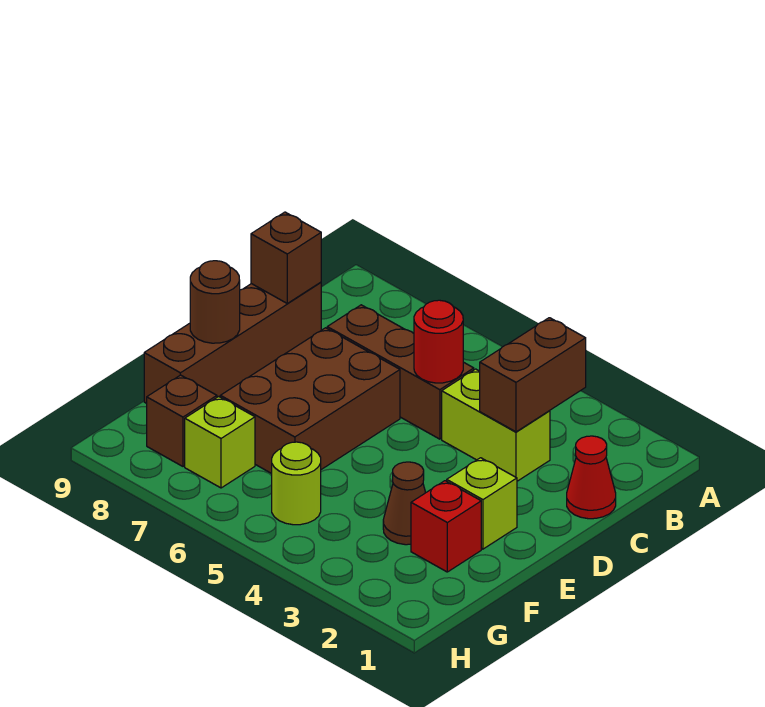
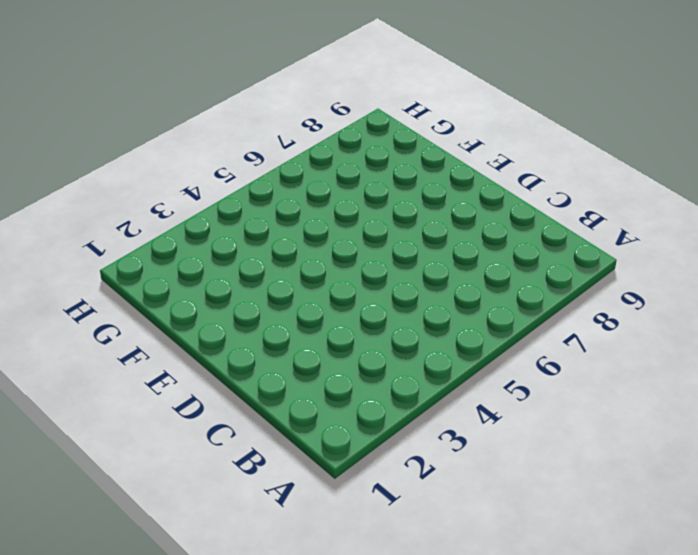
none -> red cone C1 level 1
none -> lime brick C3:C4 level 1
none -> brown brick C5:C7 level 1

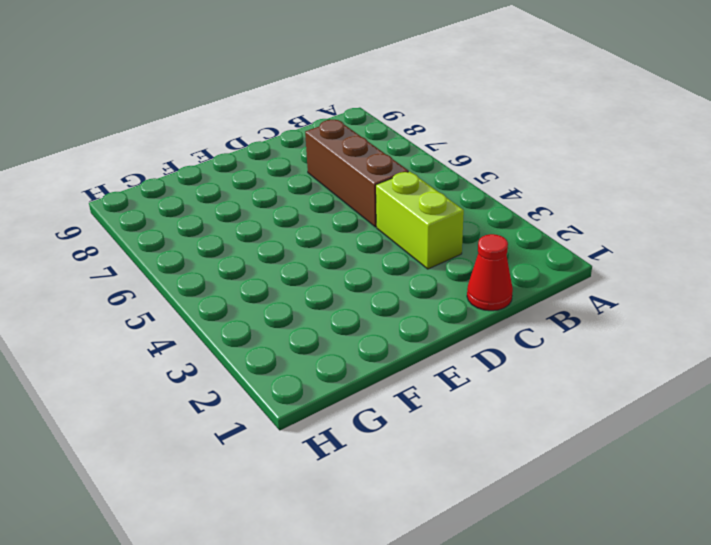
none -> brown brick C9:F9 level 1
none -> brown brick D6:F7 level 1
none -> lime brick E2 level 1

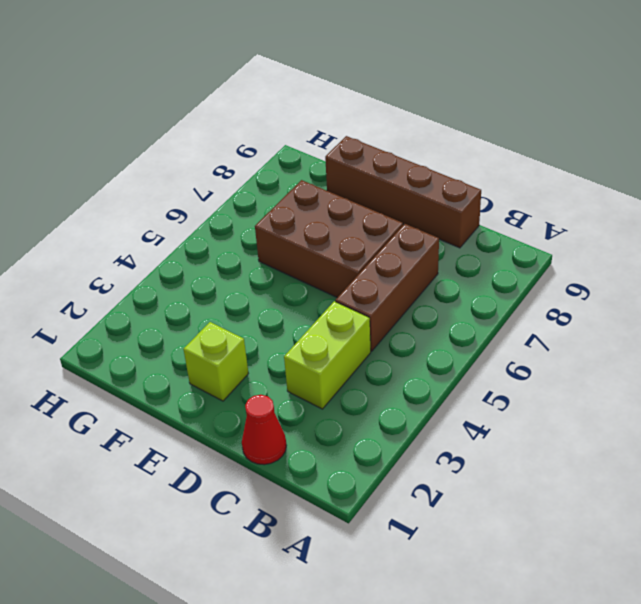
none -> red brick F2 level 1
none -> brown cone F3 level 1
none -> lime round brick G5 level 1

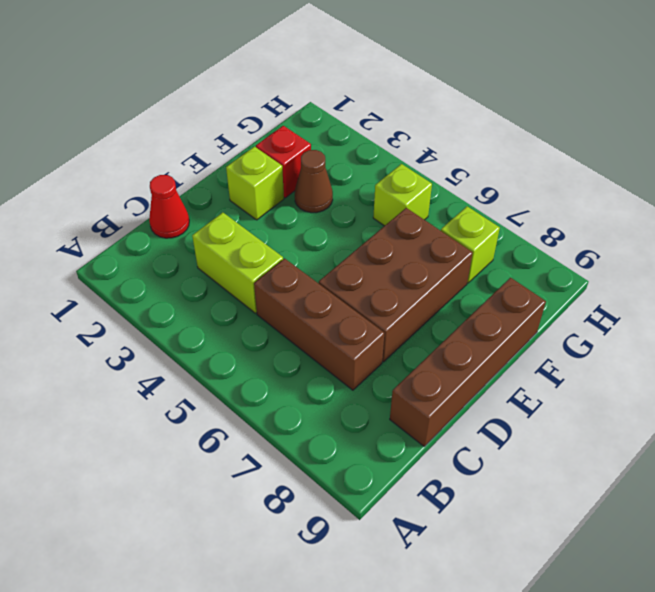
lime brick G5 level 1 -> lime round brick G5 level 1
none -> brown brick G8 level 1
none -> brown brick B3:C3 level 2
none -> red round brick C5 level 2

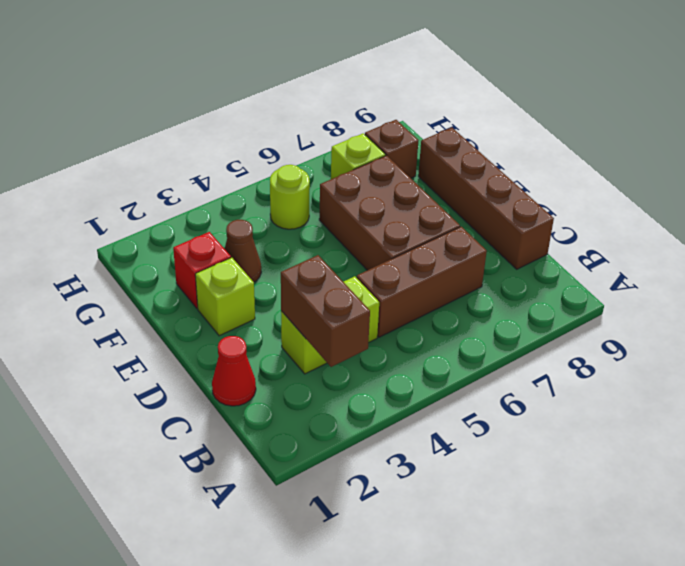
none -> red round brick C5 level 2
none -> brown brick C9 level 2
none -> brown round brick E9 level 2

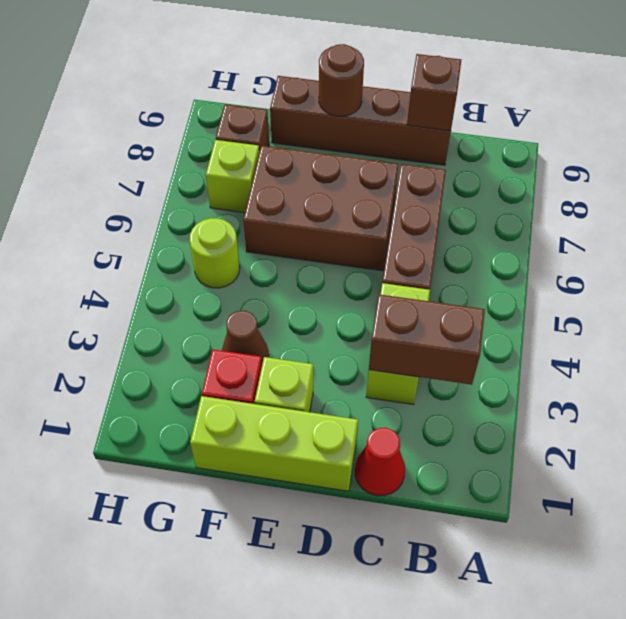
lime brick D1:F1 level 1 -> none
none -> red round brick C5 level 2

